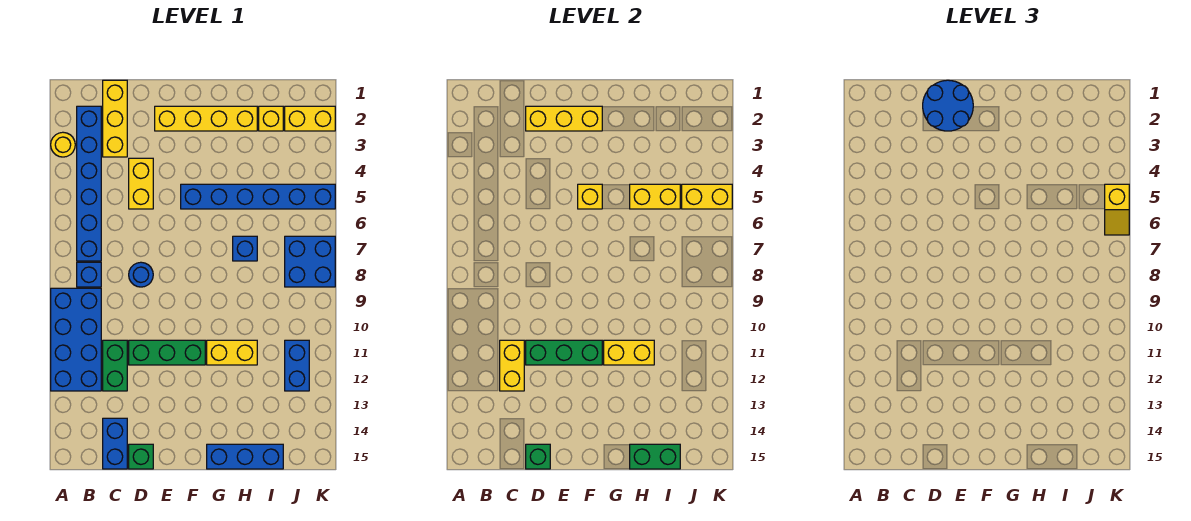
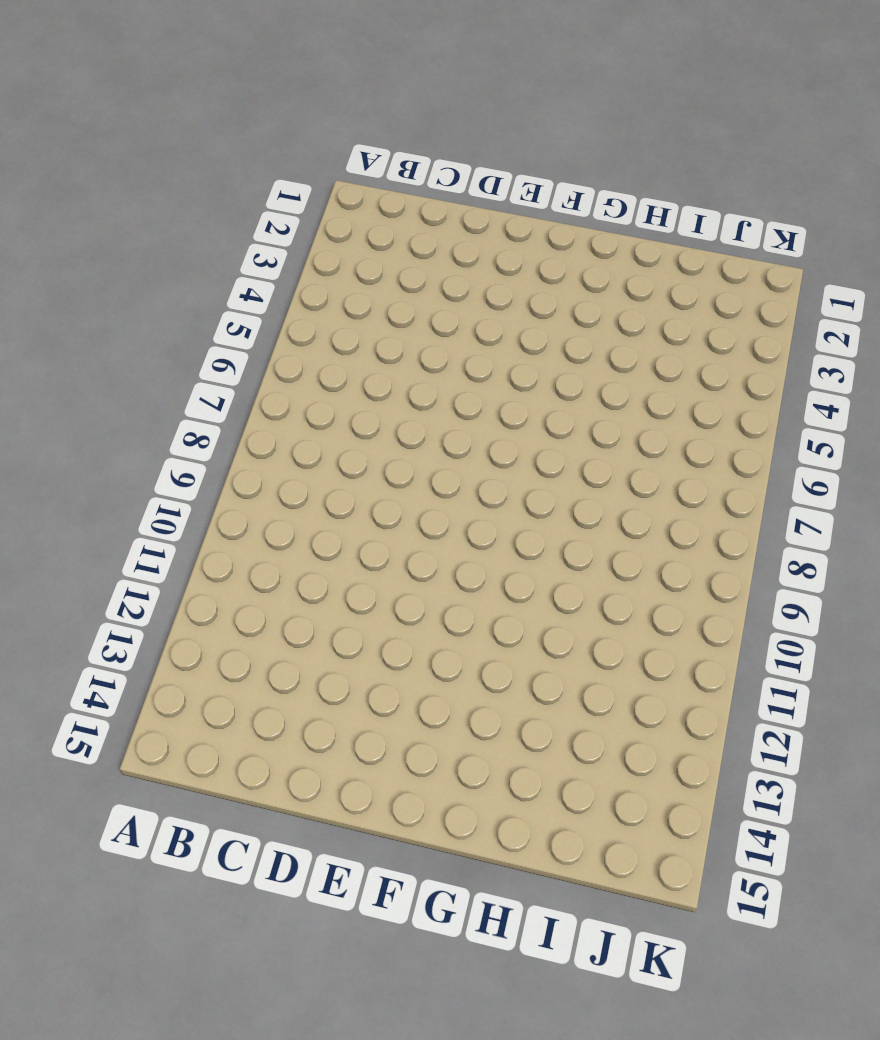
none -> yellow round brick A3 level 1
none -> blue brick A9:B12 level 1
none -> blue brick B2:B7 level 1
none -> blue brick B8 level 1

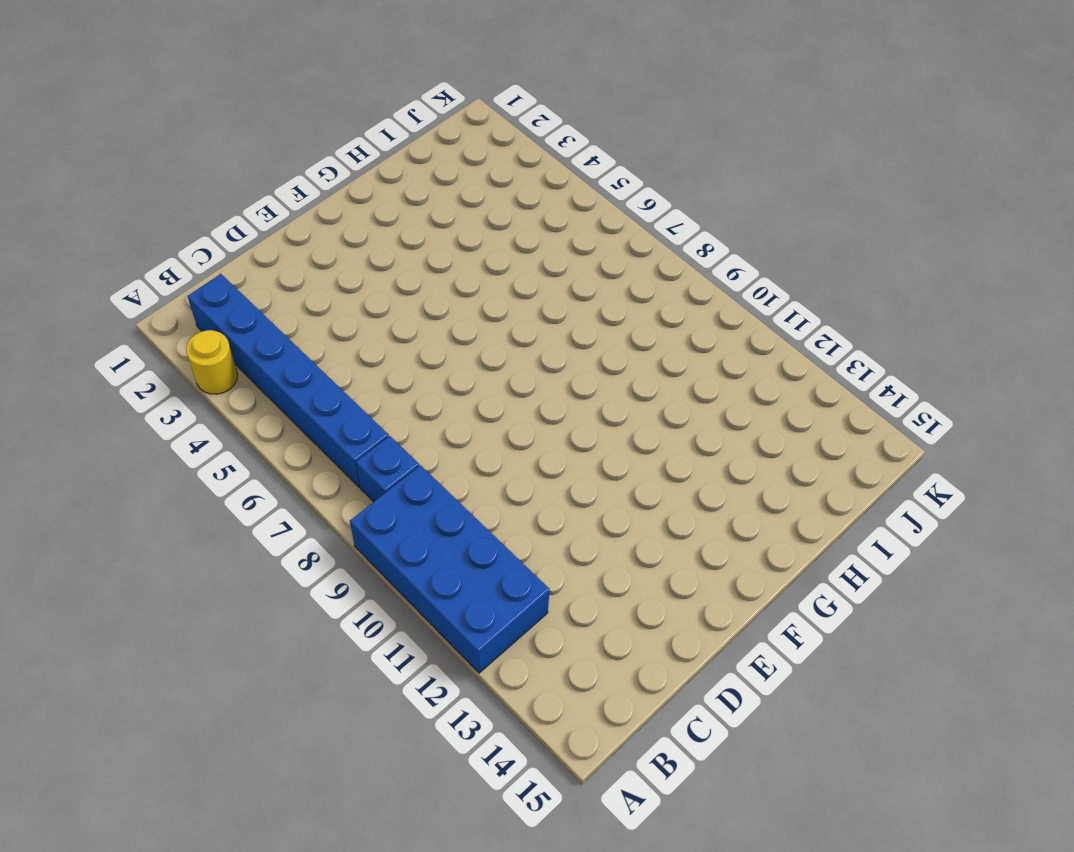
none -> yellow brick C1:C3 level 1
none -> green brick C11:C12 level 1
none -> blue brick C14:C15 level 1
none -> yellow brick D4:D5 level 1

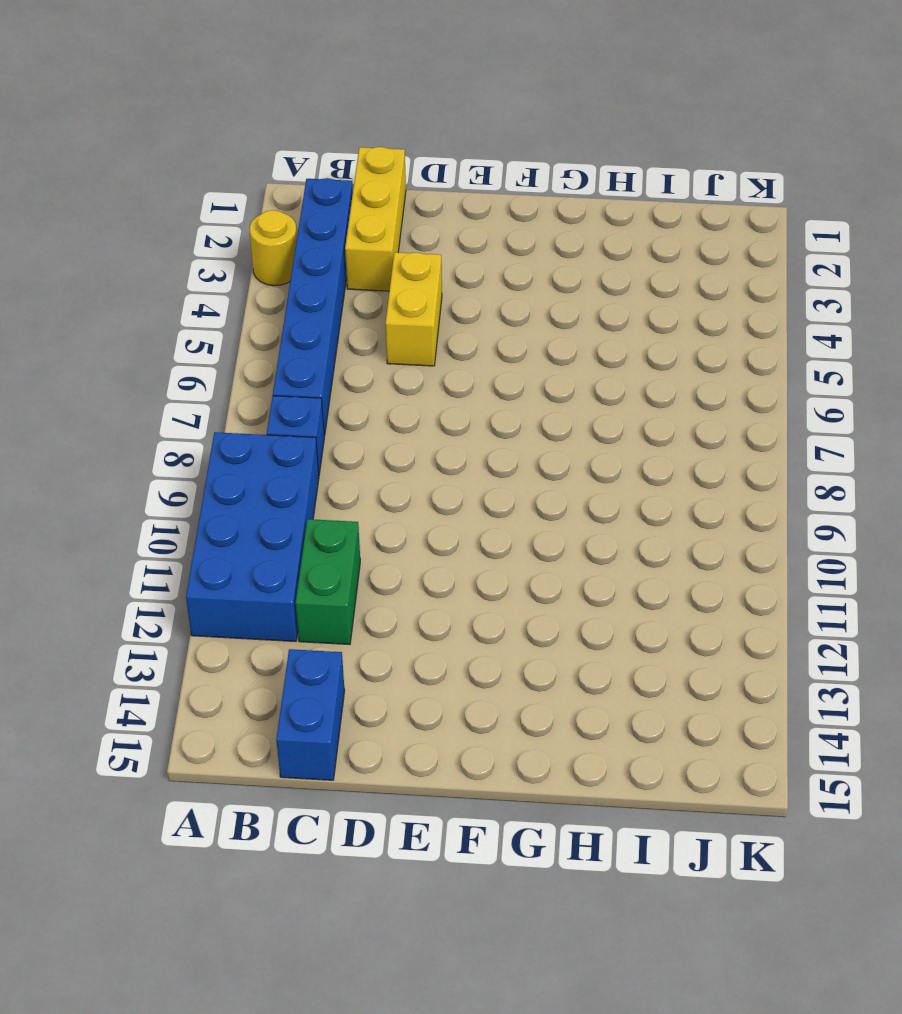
none -> blue round brick D8 level 1
none -> green brick D11:F11 level 1
none -> green brick D15 level 1
none -> yellow brick E2:H2 level 1

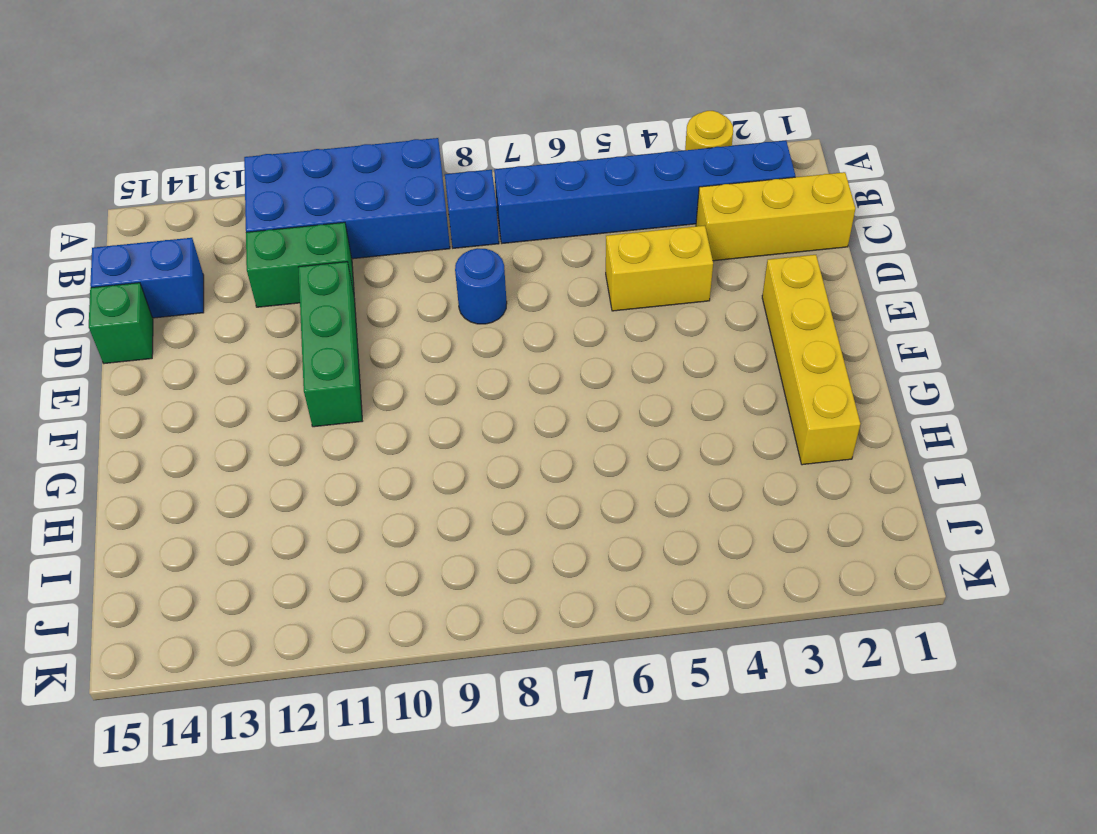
none -> blue brick F5:K5 level 1
none -> yellow brick G11:H11 level 1
none -> blue brick G15:I15 level 1
none -> blue brick H7 level 1

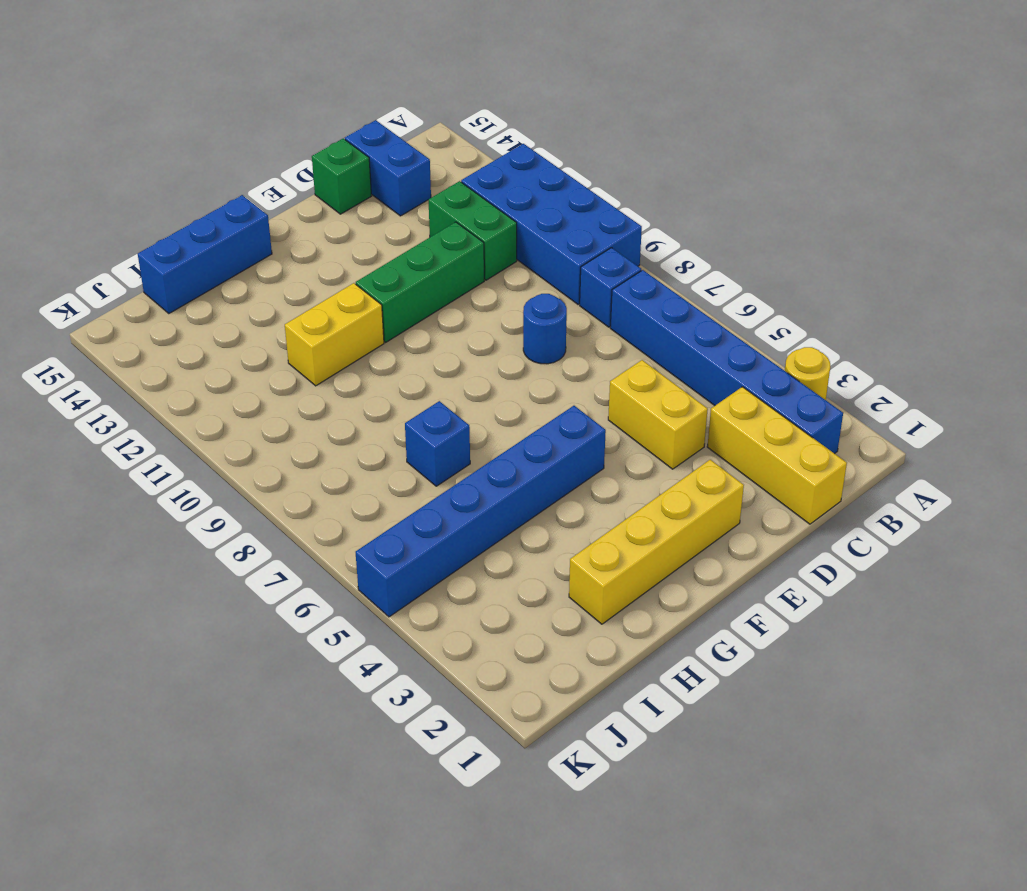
none -> yellow brick I2 level 1
none -> yellow brick J2:K2 level 1
none -> blue brick J7:K8 level 1
none -> blue brick J11:J12 level 1

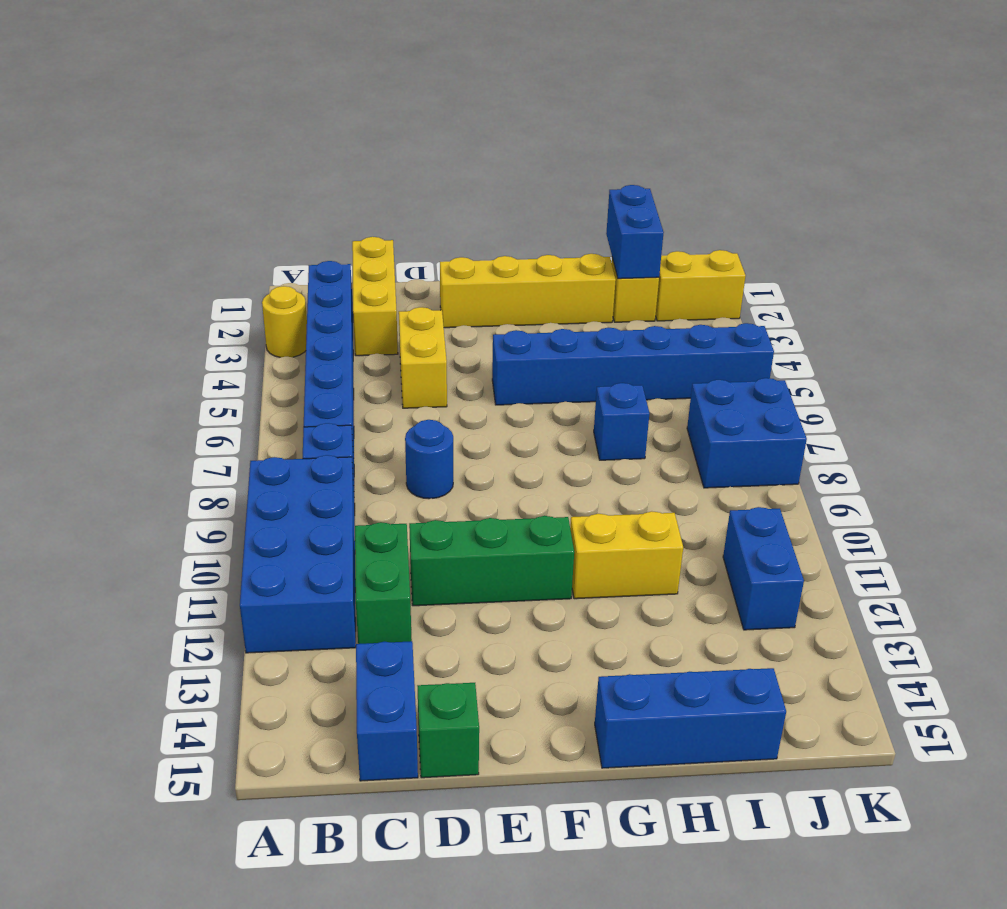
blue brick I1:I2 level 2 -> none
none -> yellow brick C11:C12 level 2
none -> yellow brick D2:F2 level 2
none -> green brick D11:F11 level 2
none -> green brick D15 level 2

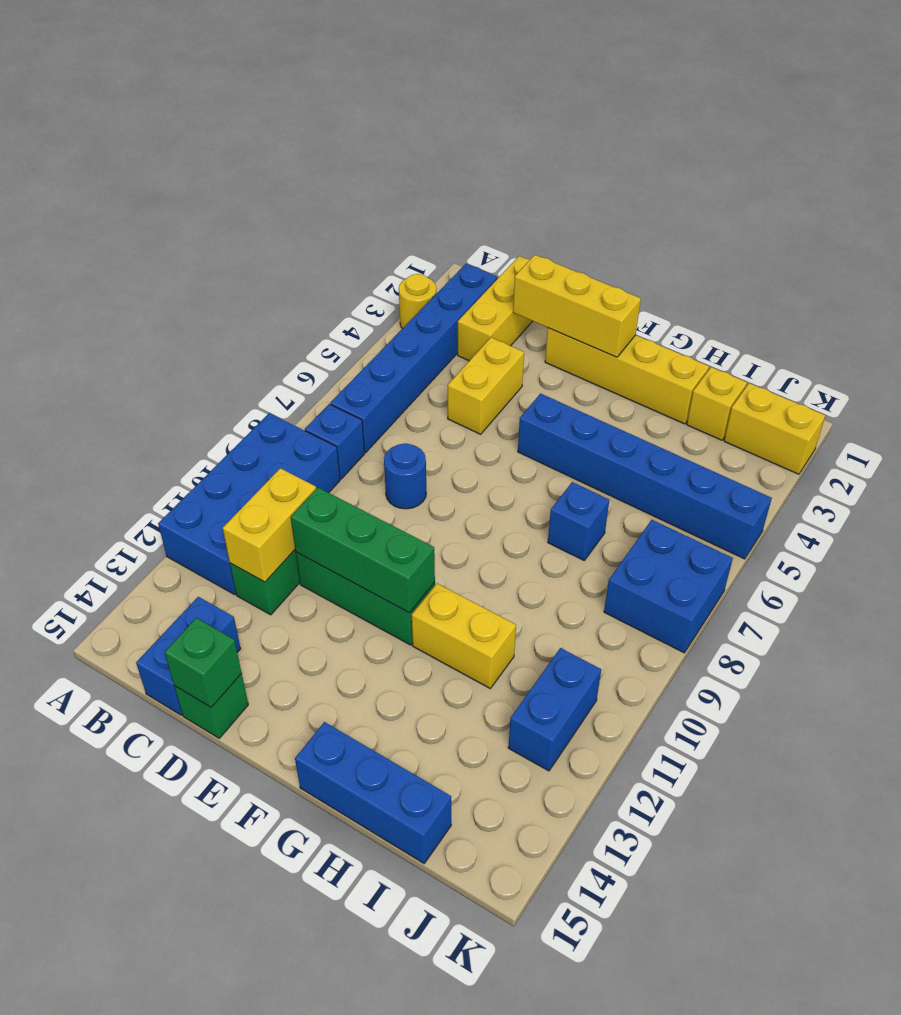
none -> yellow brick F5 level 2
none -> yellow brick G11:H11 level 2
none -> yellow brick H5:I5 level 2
none -> green brick H15:I15 level 2

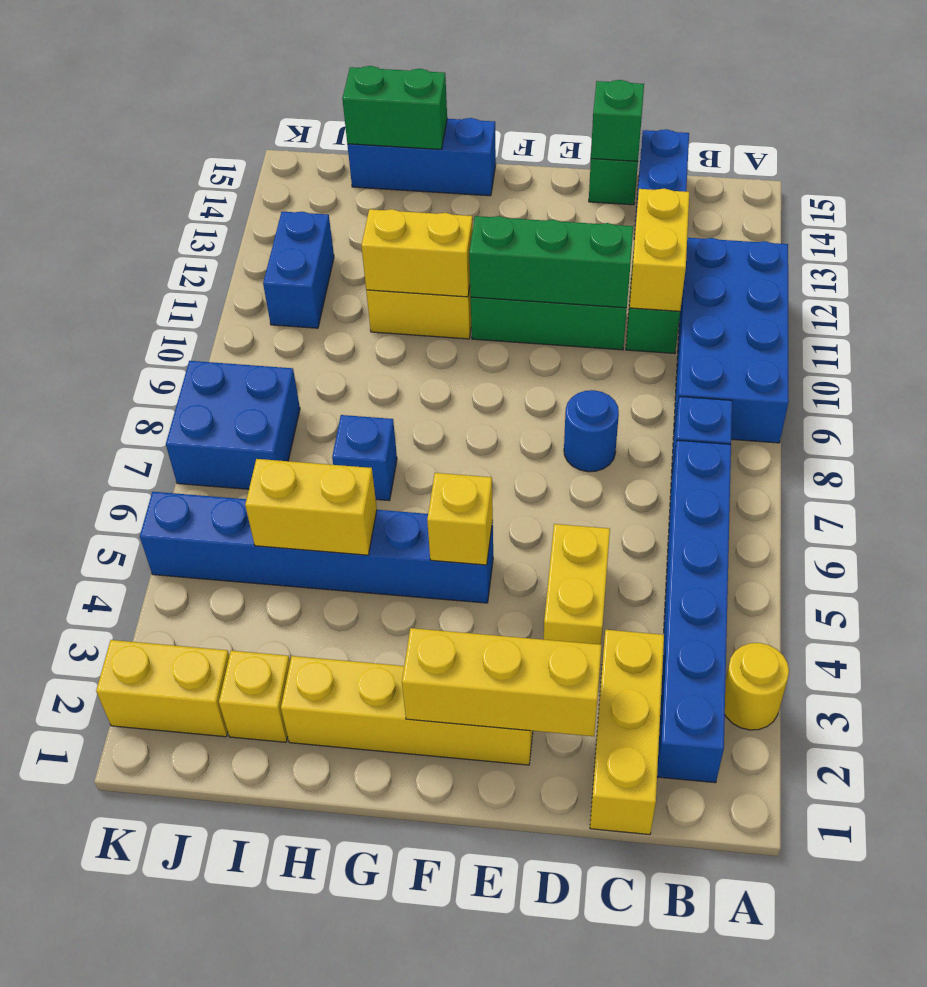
none -> yellow brick J5:K5 level 2
none -> blue round brick D1:E2 level 3
none -> yellow slope K5:K6 level 3 top 5

